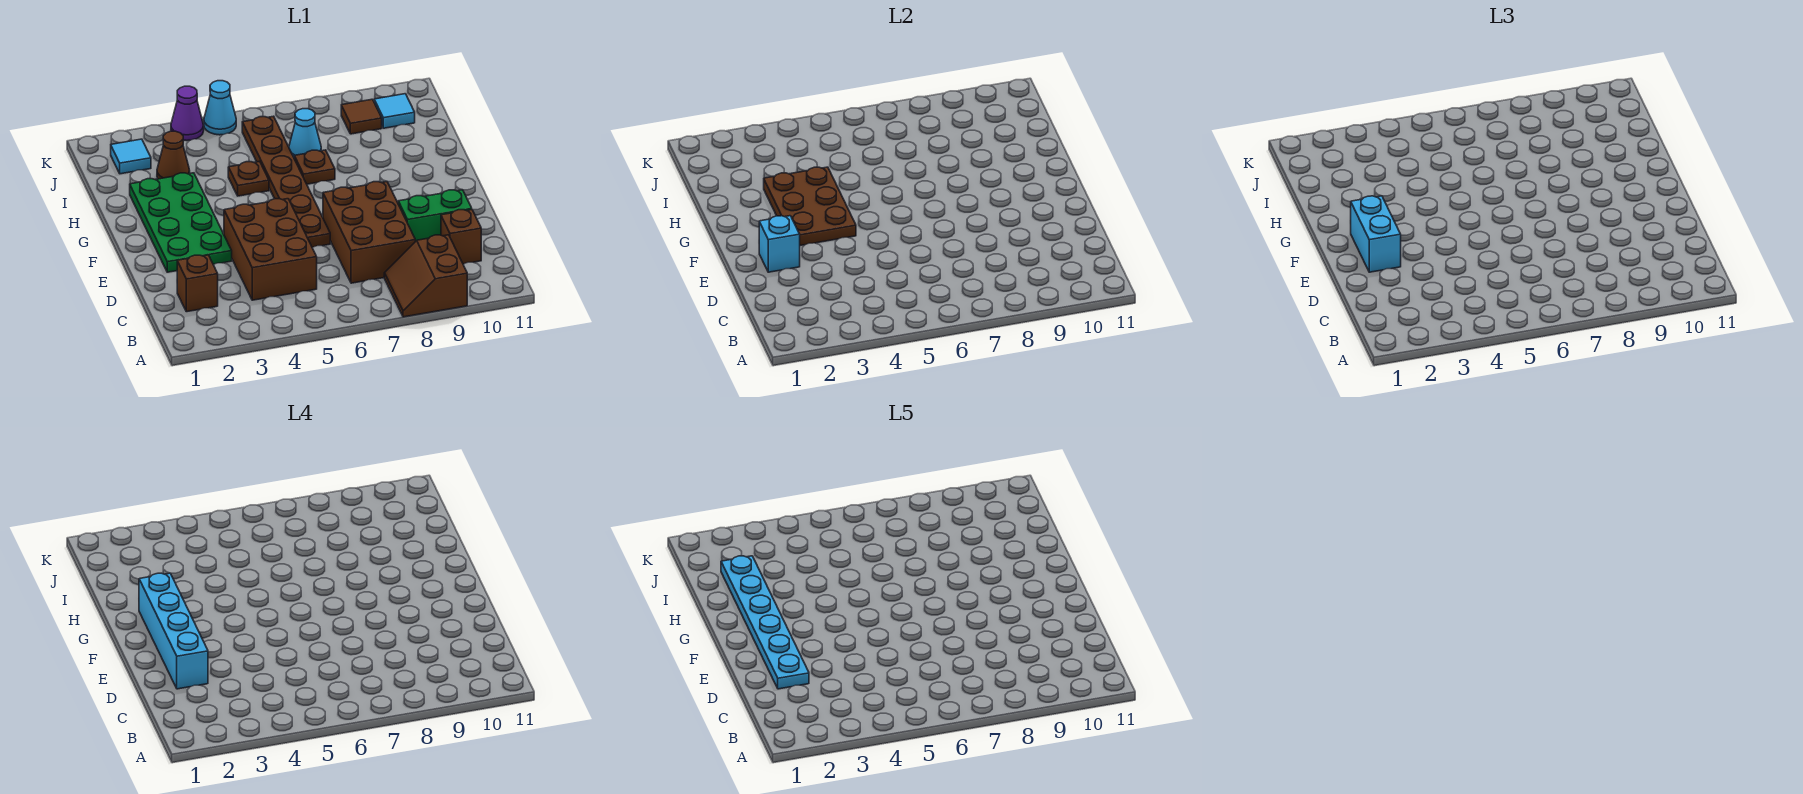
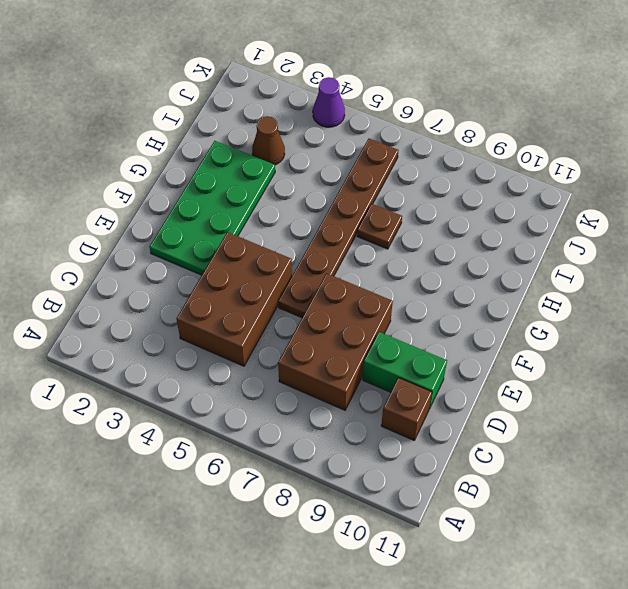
none -> brown slope A8:B9 level 1 top 9
none -> brown brick C2 level 1
none -> brown plate H5 level 1

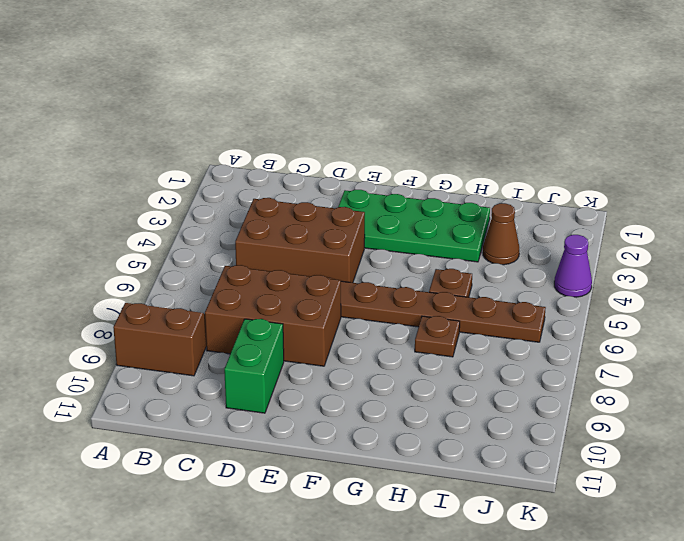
none -> brown brick C2 level 1
none -> brown brick C10 level 1
none -> cyan cone I7 level 1

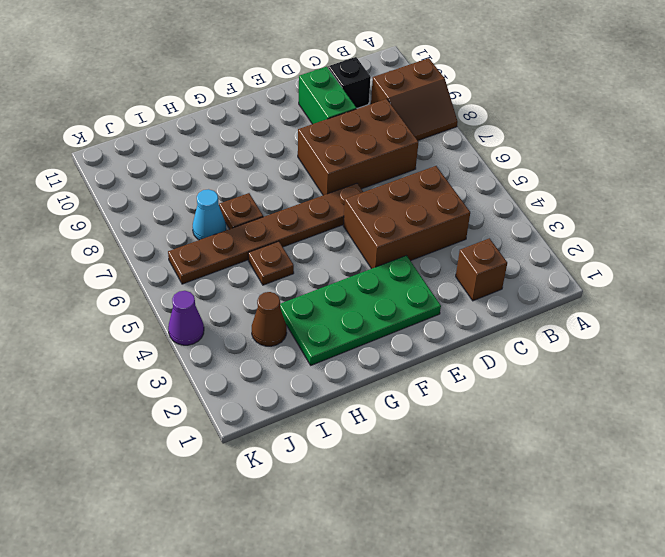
black brick C10 level 1 -> brown brick C10 level 1
none -> cyan tile J2 level 1
none -> brown tile J9 level 1
none -> cyan tile J10 level 1

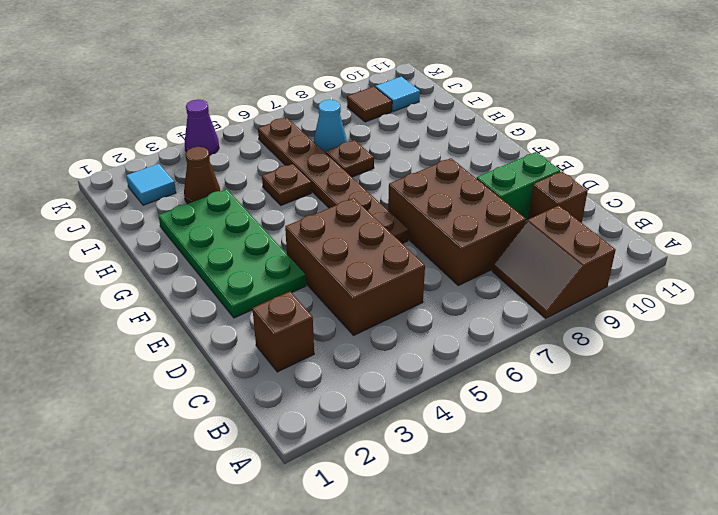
none -> cyan cone K5 level 1
none -> cyan brick E2 level 2
none -> brown plate F3:H4 level 2

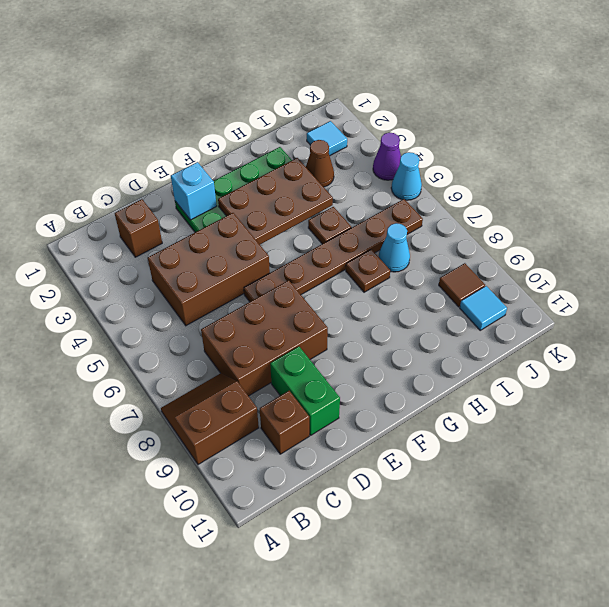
none -> cyan brick E2:F2 level 3
none -> cyan brick D2:G2 level 4
none -> cyan plate D2:I2 level 5

